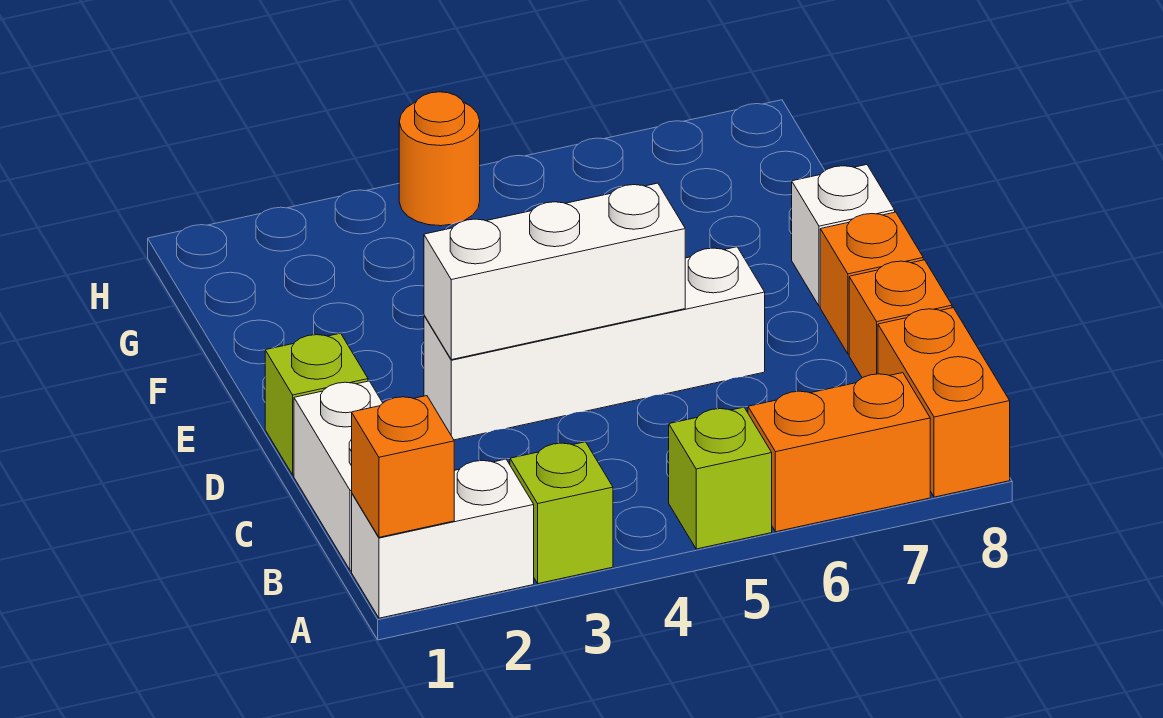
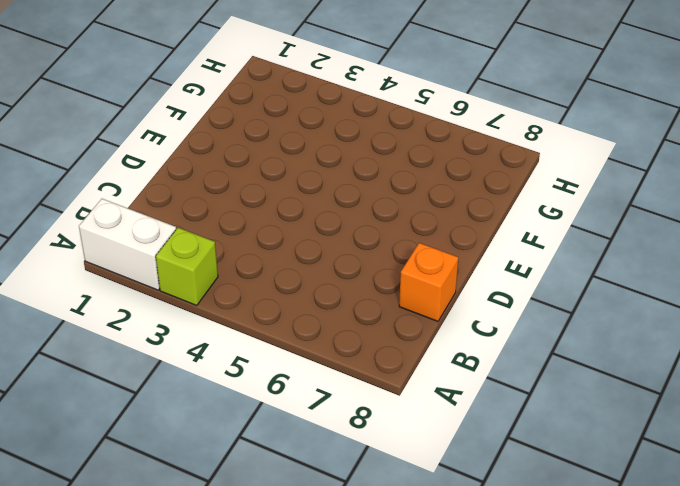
none -> lime brick A5 level 1
none -> orange brick A6:A7 level 1
none -> orange brick A8:B8 level 1

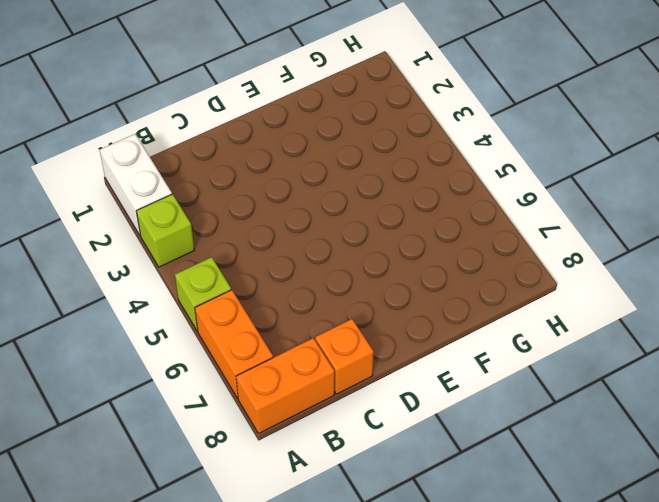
none -> white brick B1:C1 level 1
none -> lime brick D1 level 1
none -> white brick D3:D6 level 1

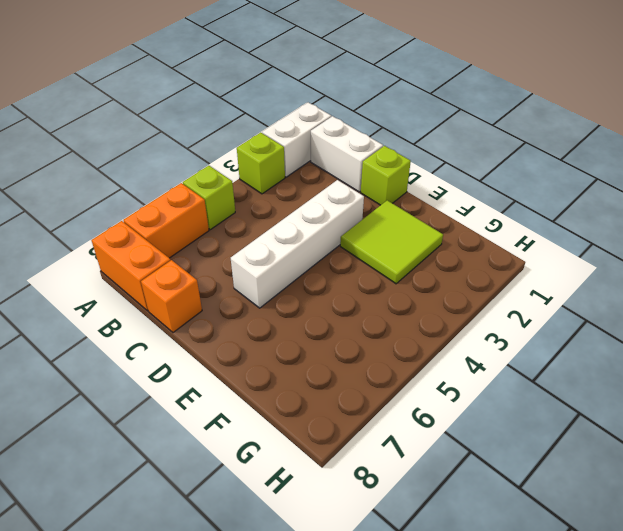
lime tile E2:F3 level 1 -> none
none -> orange brick D8 level 1
none -> white brick E8 level 1
none -> orange round brick H4 level 1

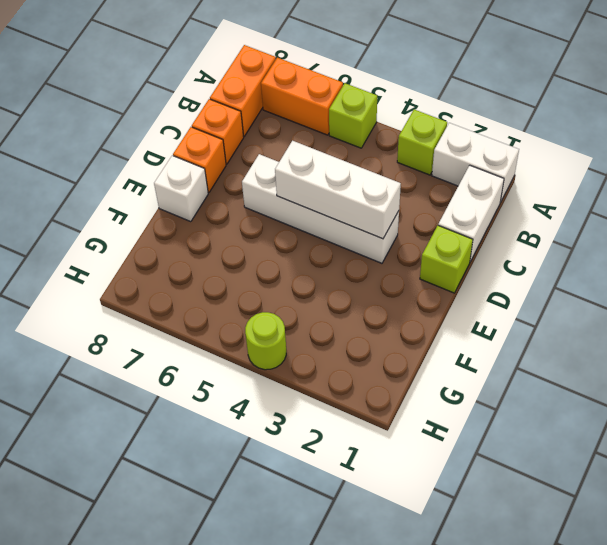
lime round brick H4 level 1 -> orange round brick H4 level 1
none -> orange brick A1 level 2

